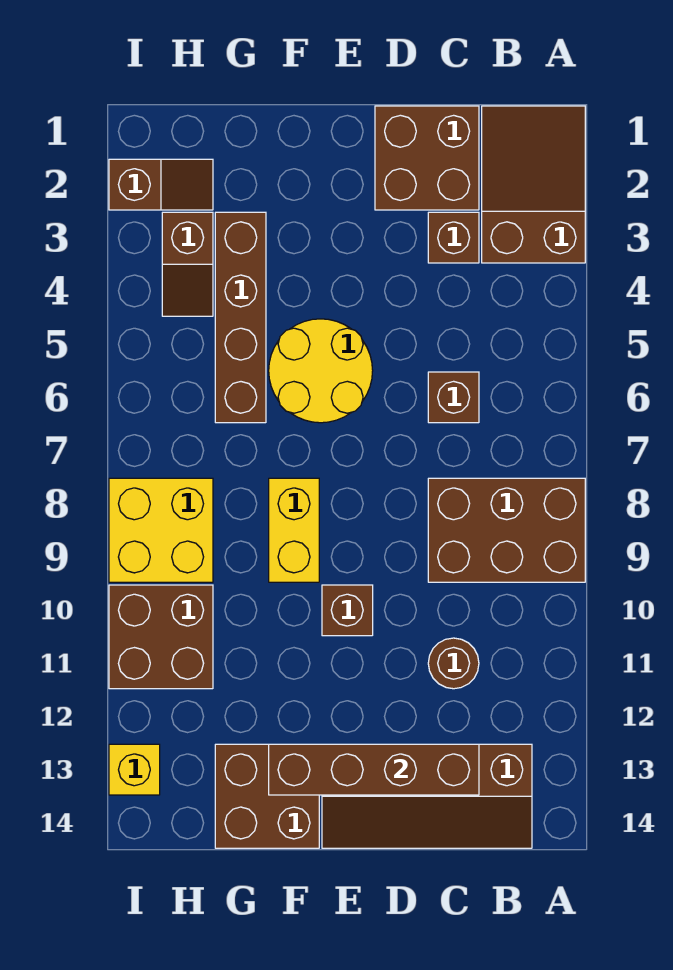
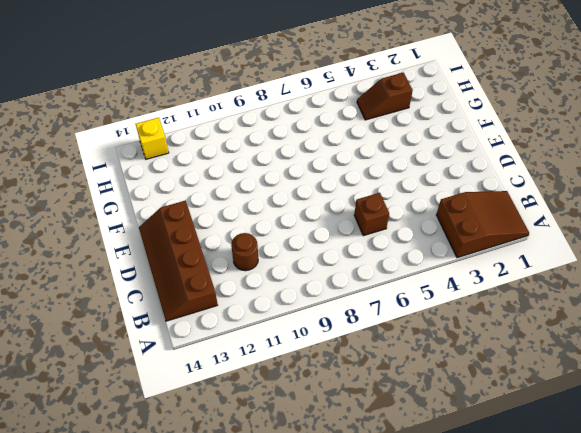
none -> brown brick A8:C9 level 1
none -> brown brick C1:D2 level 1
none -> brown brick C3 level 1

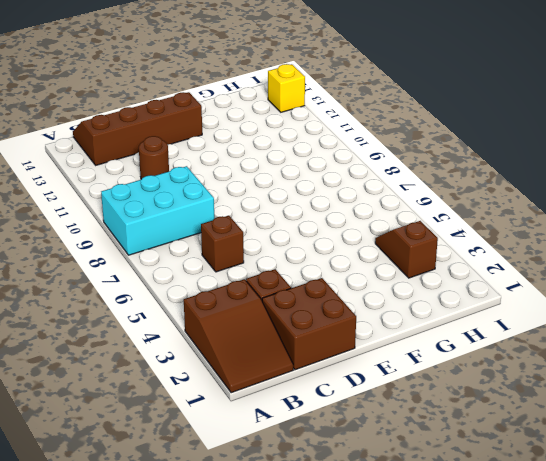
cyan brick A8:C9 level 1 -> brown brick A8:C9 level 1
none -> yellow round brick E5:F6 level 1
none -> brown brick E10 level 1
none -> yellow brick F8:F9 level 1

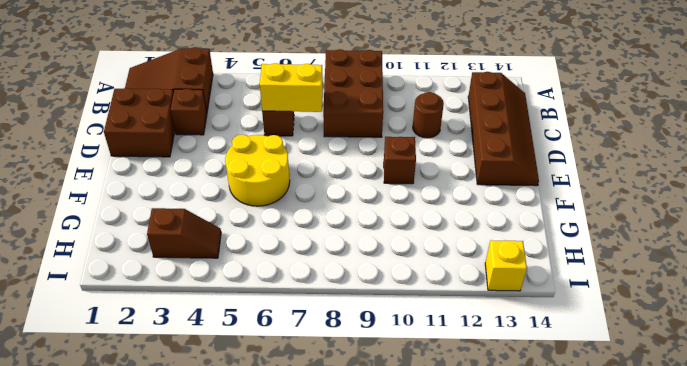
yellow brick C6:C7 level 2 -> yellow brick F8:F9 level 1
none -> brown brick F13:G14 level 1
none -> brown brick G3:G6 level 1
none -> brown slope H2:I2 level 1 top I

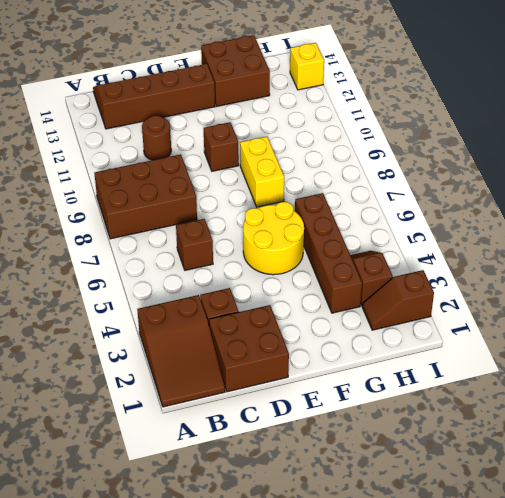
none -> yellow brick H8:I9 level 1
none -> brown brick H10:I11 level 1
none -> brown brick C13:F13 level 2

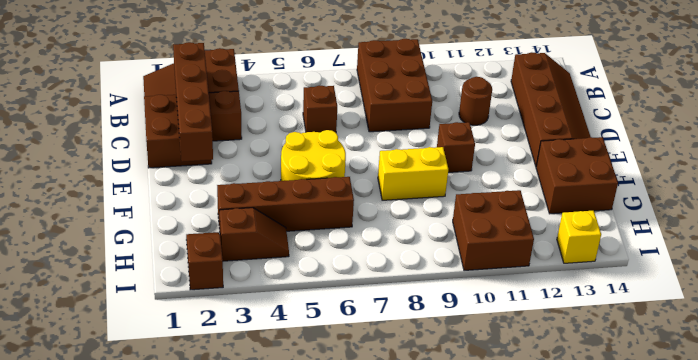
brown brick B2:E2 level 2 -> brown brick C13:F13 level 2
none -> yellow brick H8:I9 level 1

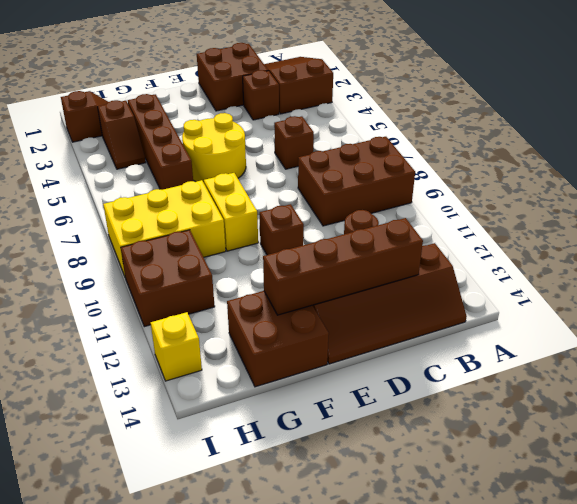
yellow brick G8:I9 level 1 -> yellow brick H8:I9 level 1

